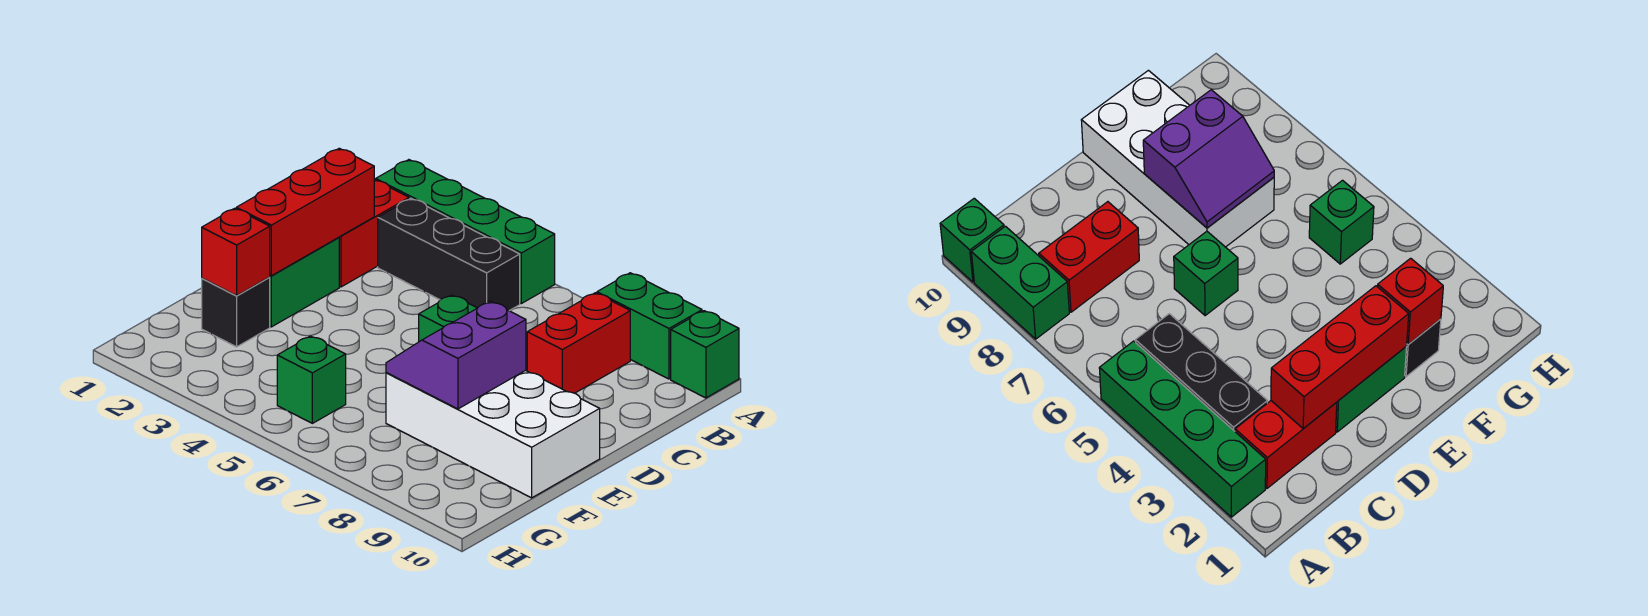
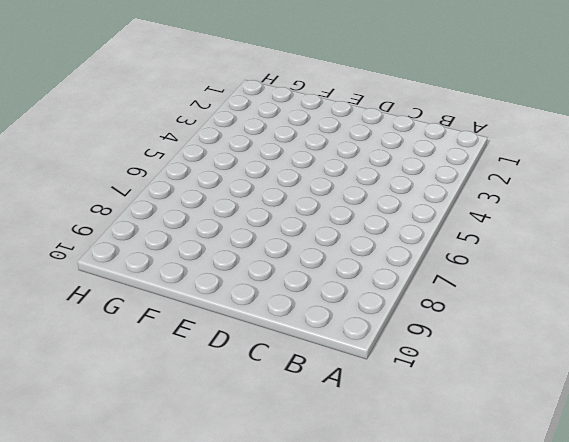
none -> green brick A2:A5 level 1
none -> green brick A8:A9 level 1
none -> green brick A10 level 1

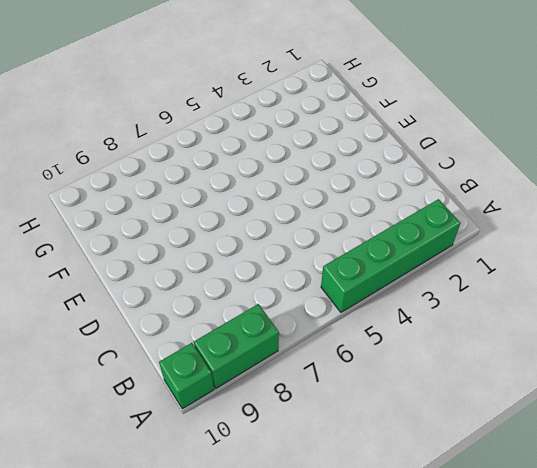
none -> red brick B2:C2 level 1
none -> black brick B3:B5 level 1
none -> red brick B8:C8 level 1

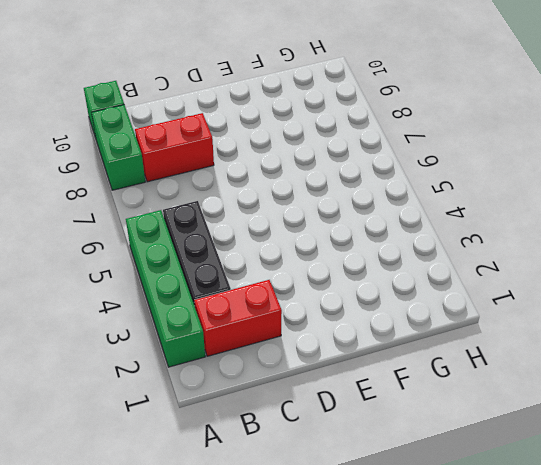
none -> green brick D2:E2 level 1
none -> green brick D6 level 1
none -> white brick E7:F10 level 1

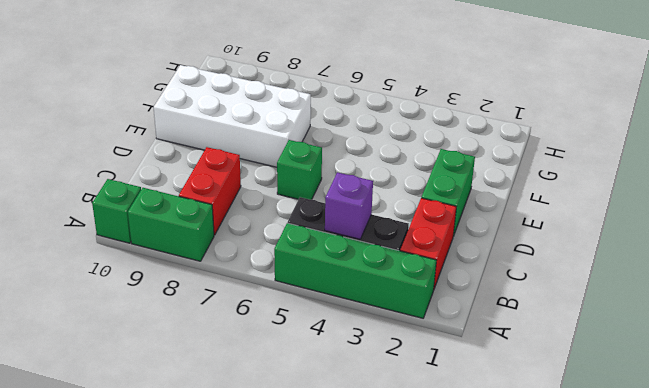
purple brick B4 level 2 -> none
none -> black brick F2 level 1
none -> green brick G5 level 1
none -> red brick C2:E2 level 2

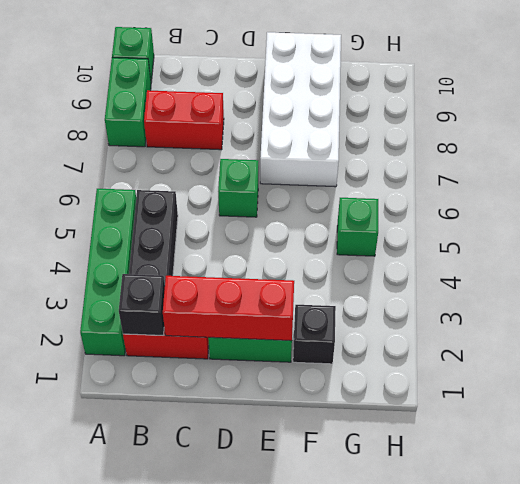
black brick B2 level 2 -> none
none -> purple slope E7:F8 level 2 top 8
none -> red brick F2 level 2

